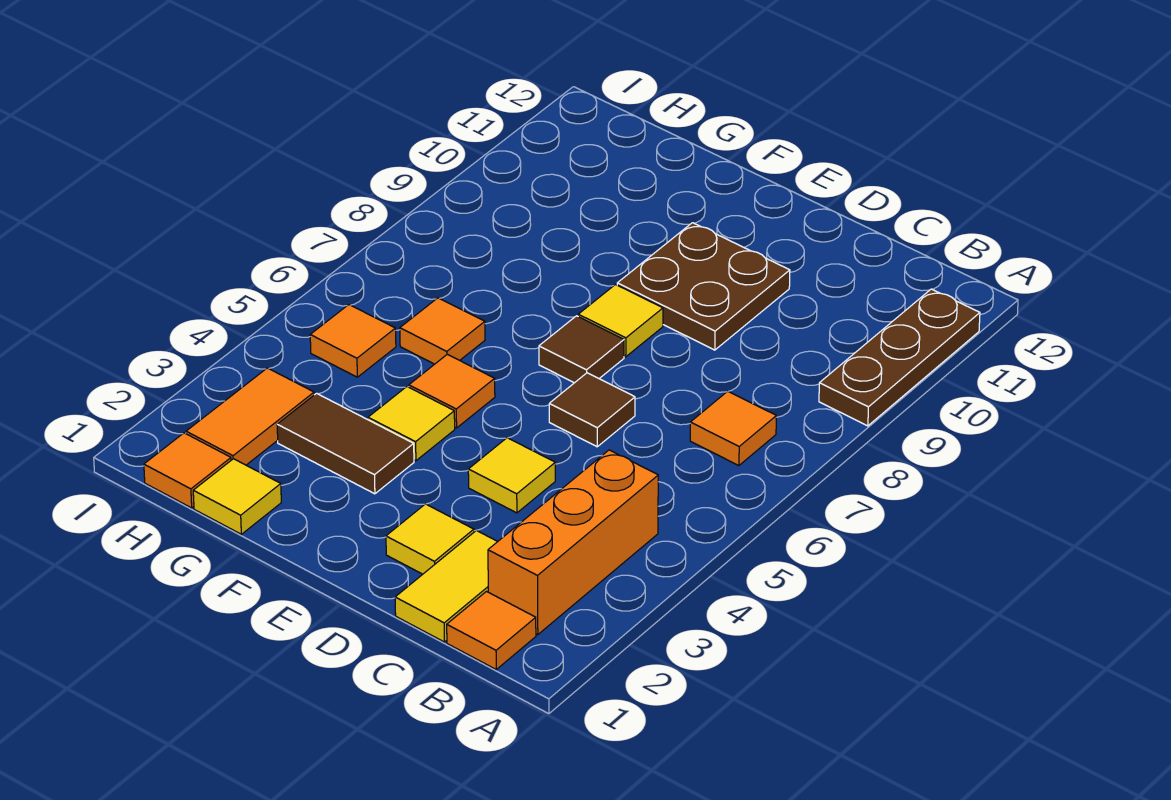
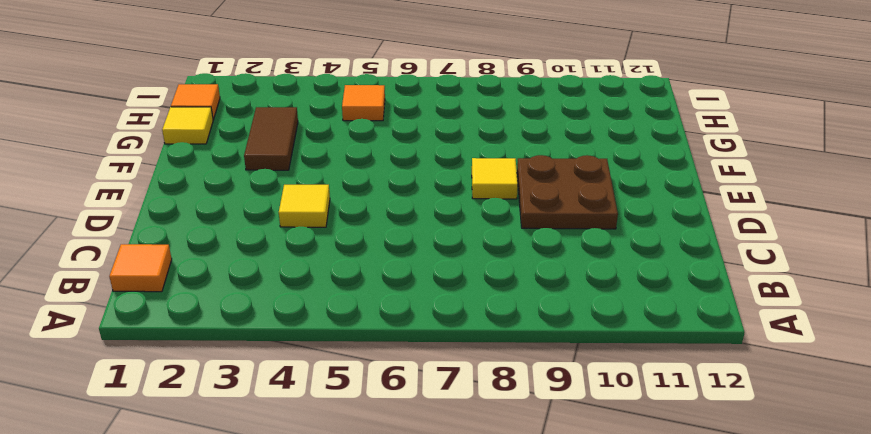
none -> brown plate A9:A11 level 1
none -> orange brick B2:B4 level 1
none -> orange tile B7 level 1

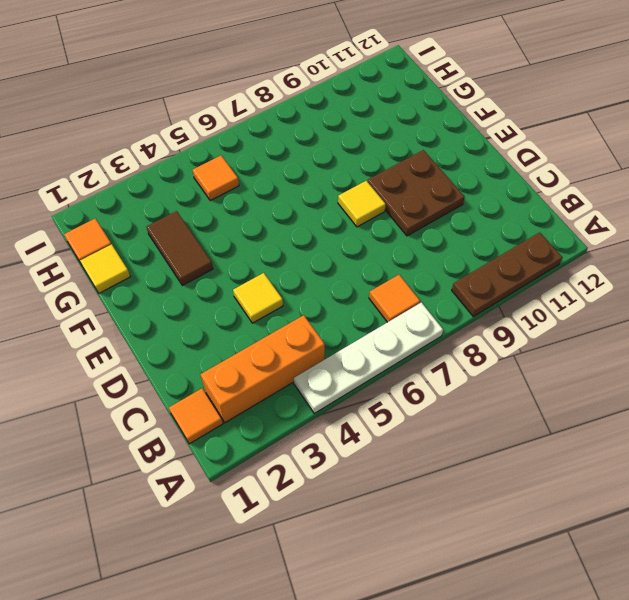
white plate A4:A7 level 1 -> none
none -> yellow tile C1:C2 level 1
none -> yellow tile D2 level 1
none -> brown tile D6 level 1

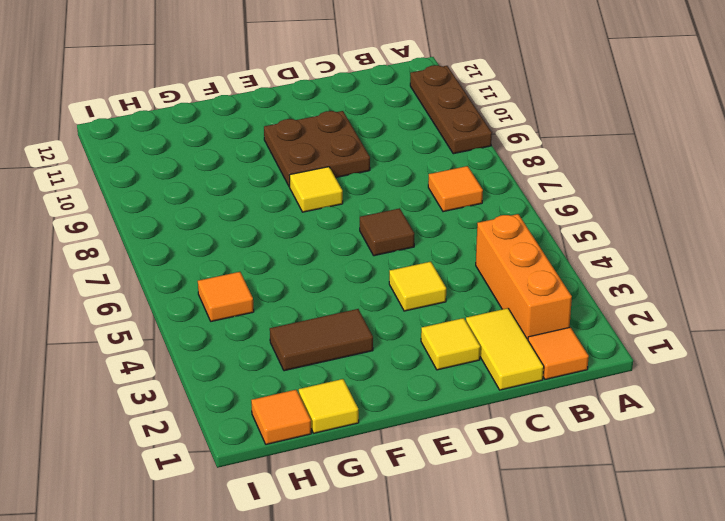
none -> brown tile E7 level 1
none -> yellow tile F4 level 1
none -> orange tile F5 level 1

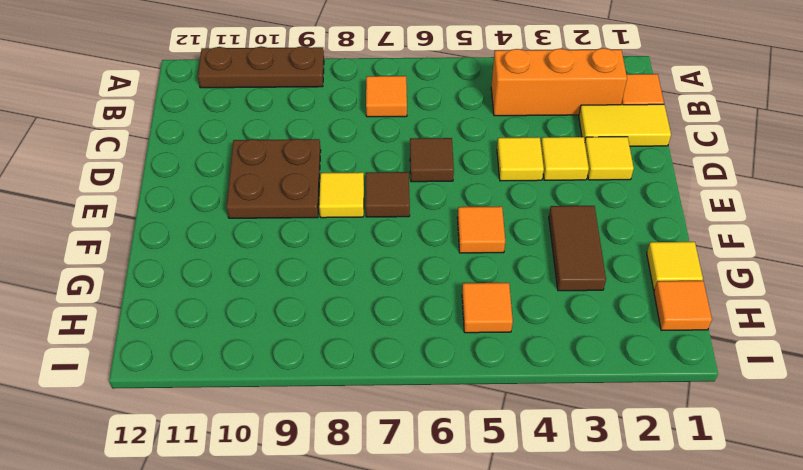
yellow tile D3 level 1 -> yellow tile F4 level 1
none -> orange tile G6 level 1
none -> orange tile H2:H3 level 1

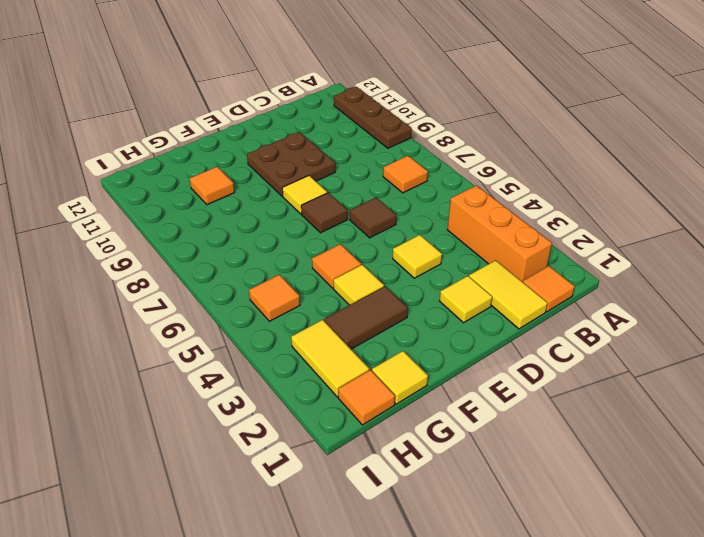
orange tile G10 level 1 -> orange tile G6 level 1
yellow tile H2:H3 level 1 -> orange tile H2:H3 level 1

